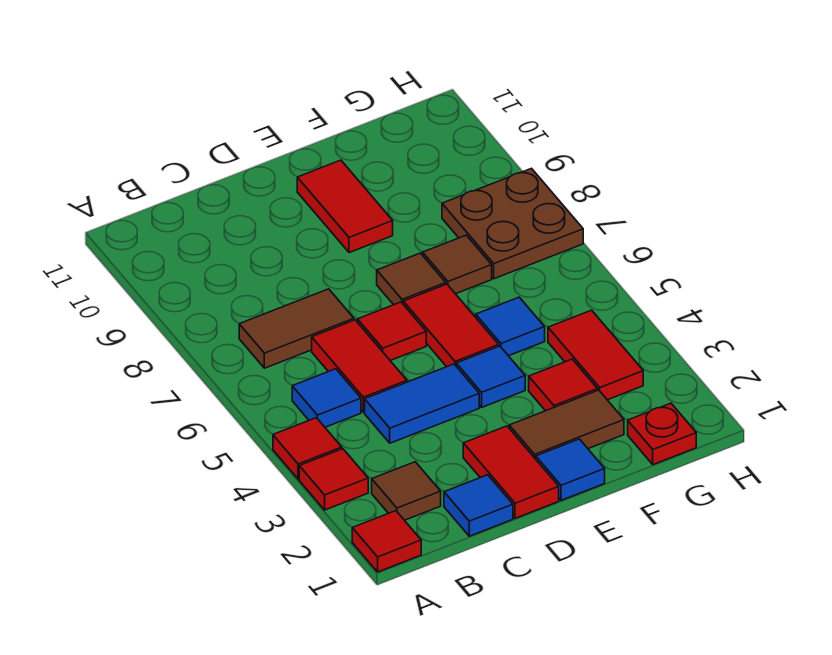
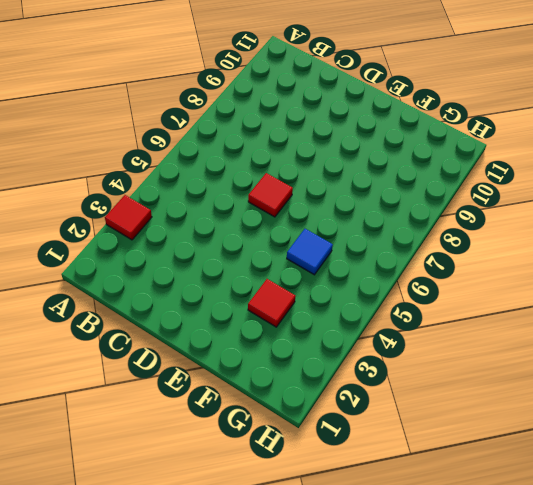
none -> red tile A1 level 1
none -> red tile A4 level 1
none -> brown tile B2 level 1

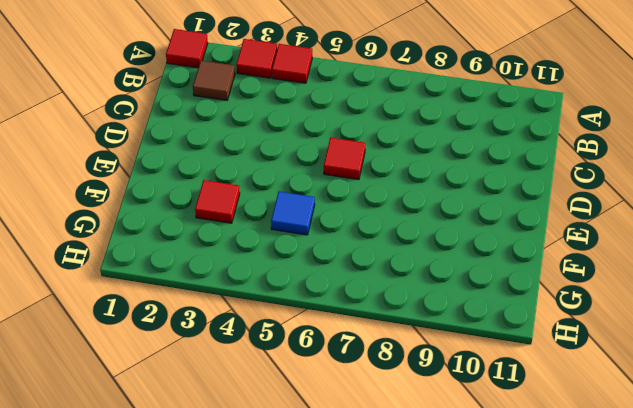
none -> blue tile B5 level 1
none -> brown tile B7:C7 level 1
none -> blue tile C1 level 1

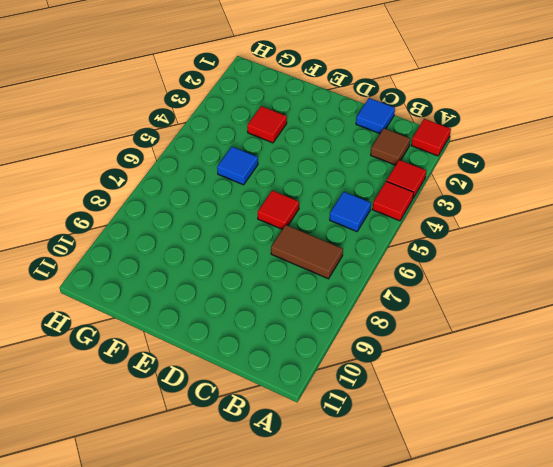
none -> blue tile C4:D4 level 1
none -> red tile C5:C6 level 1
none -> red tile D1:D2 level 1

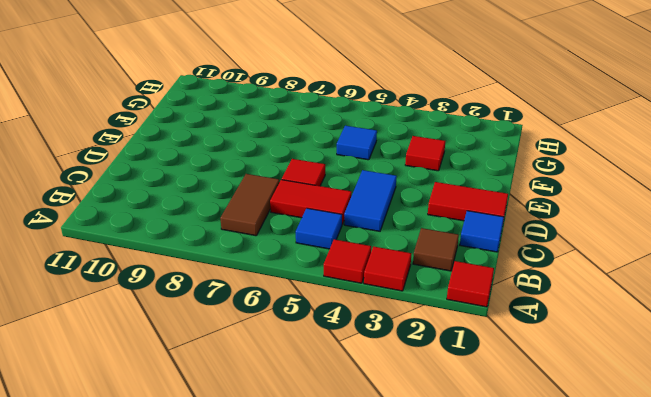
none -> blue tile E1 level 1
none -> brown tile E2:F2 level 1
none -> blue tile E4 level 1

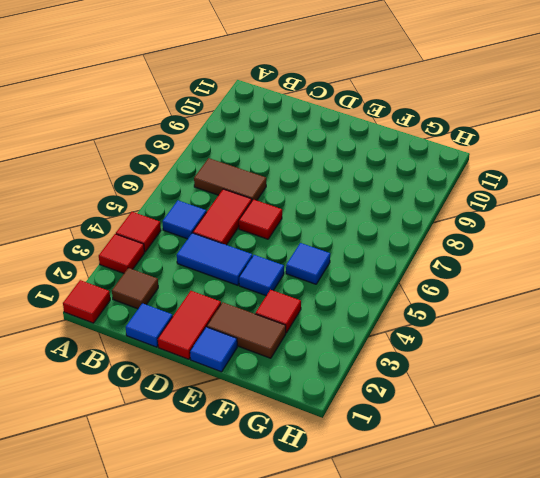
none -> red tile E5:E6 level 1
none -> brown tile E7 level 1
none -> red tile E9:E10 level 1

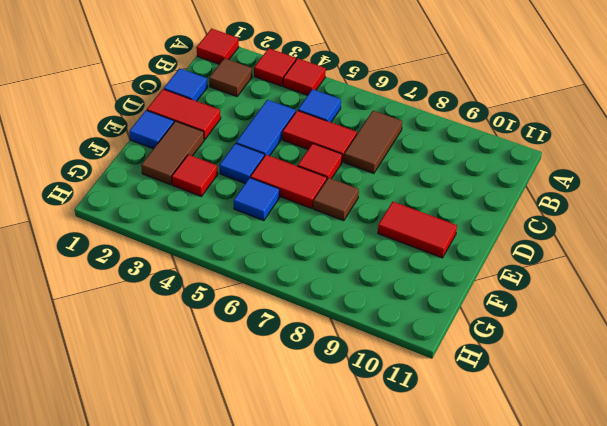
none -> brown tile F7 level 1
none -> red plate G1 level 1
none -> red tile G3:G4 level 1

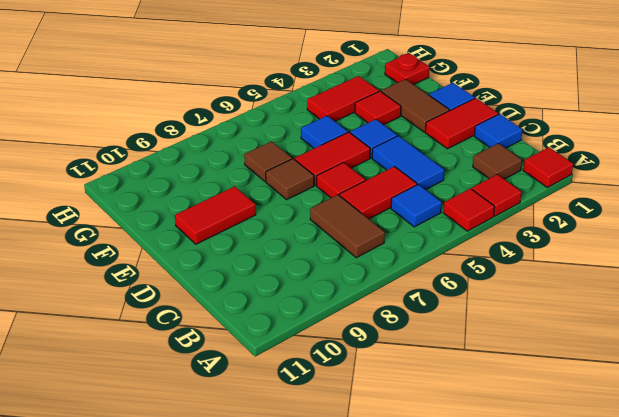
none -> brown plate G7:H8 level 1

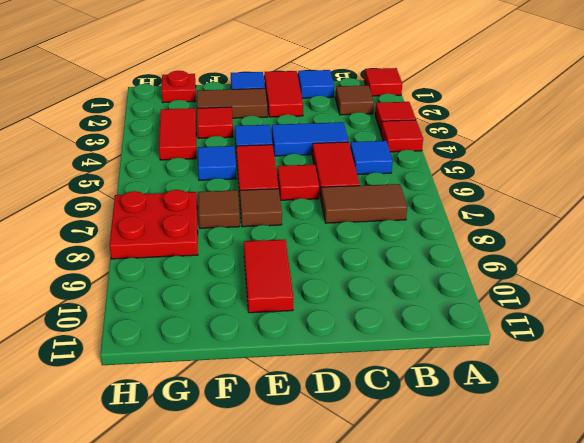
red plate G7:H8 level 1 -> brown plate G7:H8 level 1

